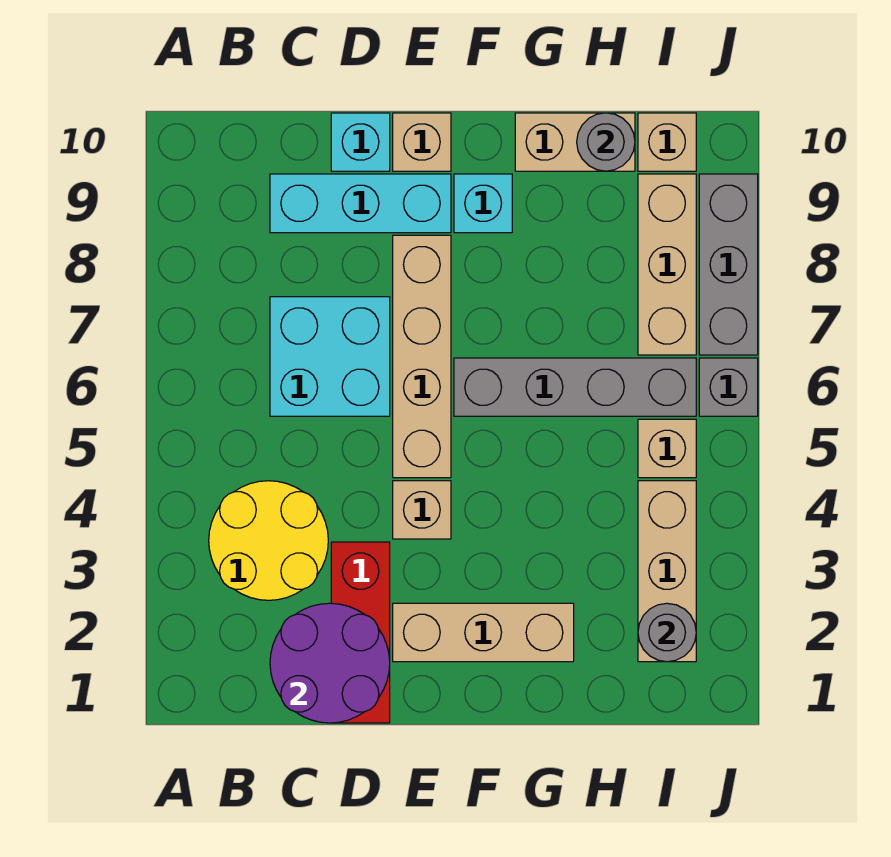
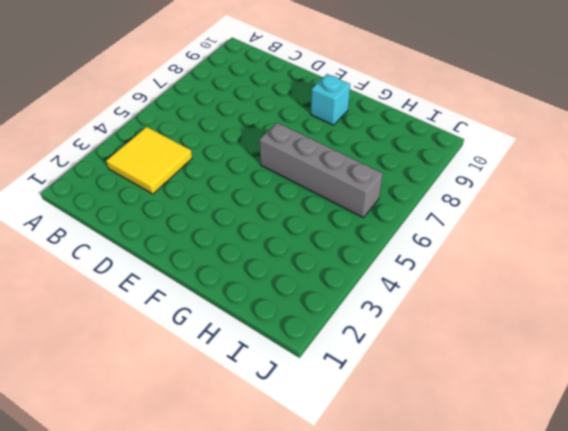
yellow tile B3:C4 level 1 -> yellow round brick B3:C4 level 1
none -> cyan brick C6:D7 level 1
none -> cyan brick C9:E9 level 1
none -> red brick D1:D3 level 1

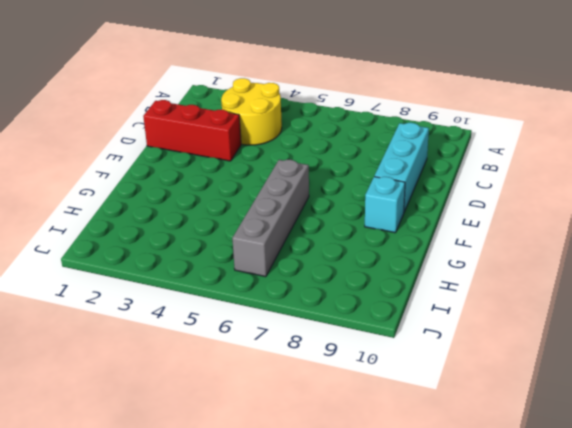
none -> cyan brick C6:D7 level 1
none -> cyan brick D10 level 1
none -> tan brick E2:G2 level 1

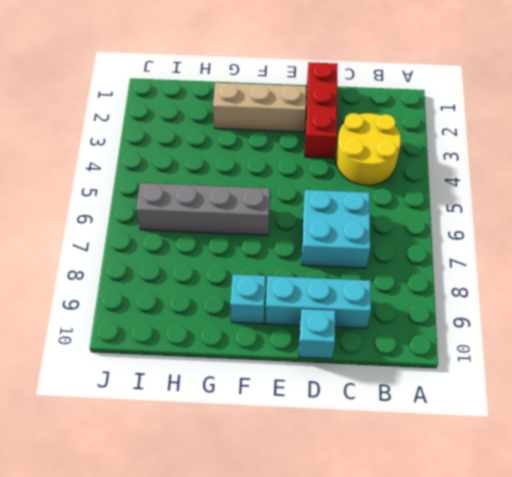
none -> tan brick E4 level 1
none -> tan brick E5:E8 level 1
none -> tan brick E10 level 1

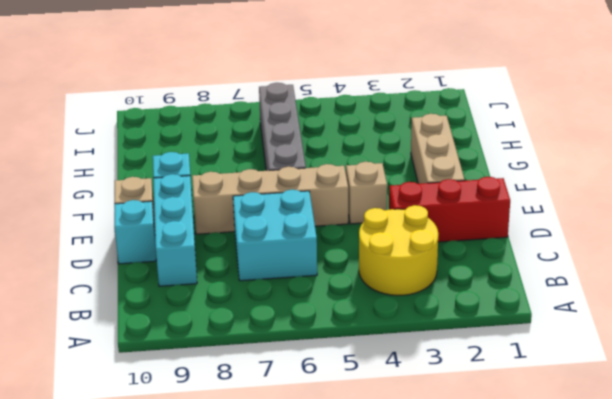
none -> tan brick G10:H10 level 1
none -> tan brick I2:I4 level 1
none -> tan brick I5 level 1

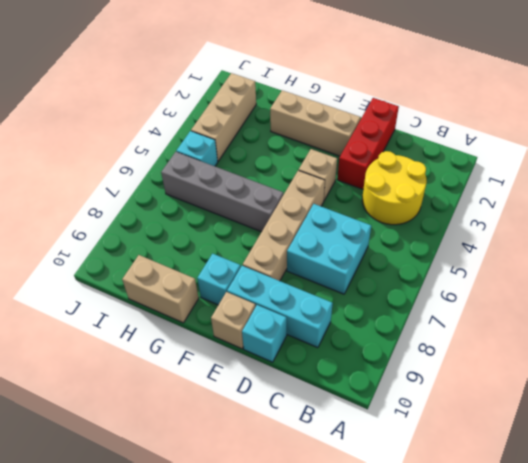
cyan brick I5 level 1 -> tan brick I5 level 1
none -> tan brick I7:I9 level 1
none -> tan brick I10 level 1
none -> grey brick J6 level 1

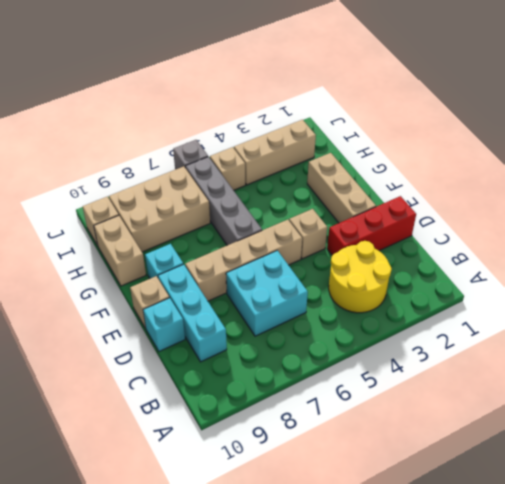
tan brick H7:I9 level 1 -> tan brick I7:I9 level 1
none -> grey brick J7:J9 level 1
none -> purple round brick C1:D2 level 2
none -> grey round brick H10 level 2

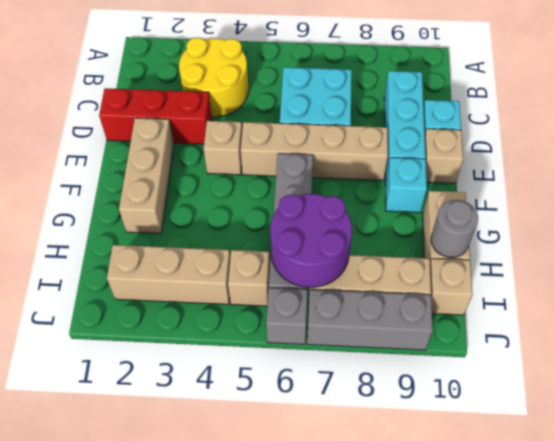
purple round brick H6:I7 level 2 -> purple round brick C1:D2 level 2
none -> grey round brick I2 level 2

